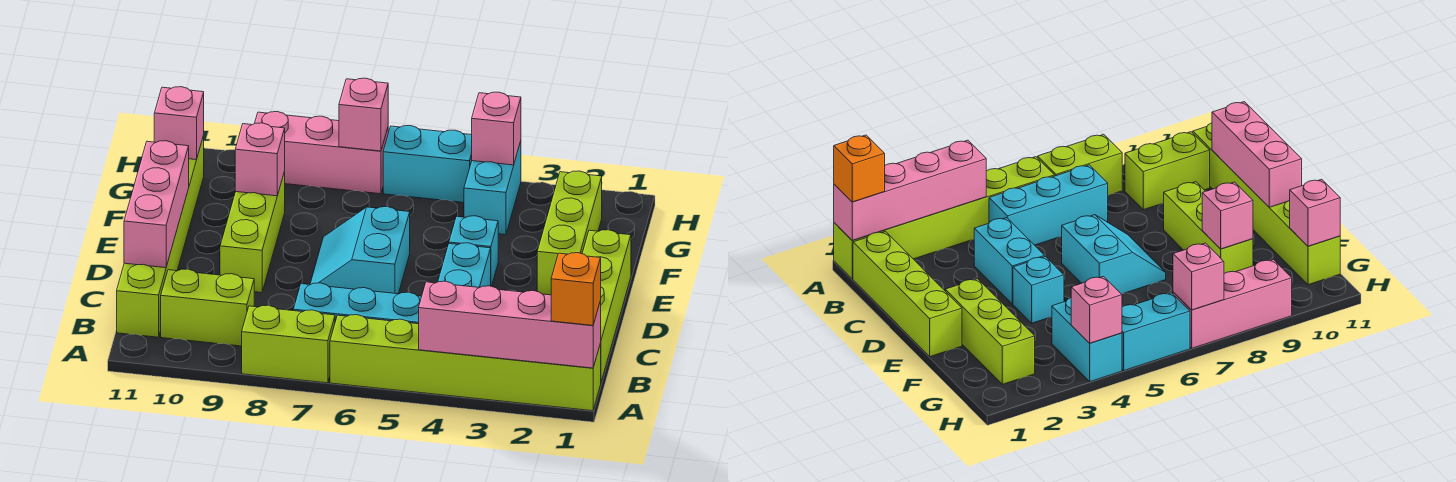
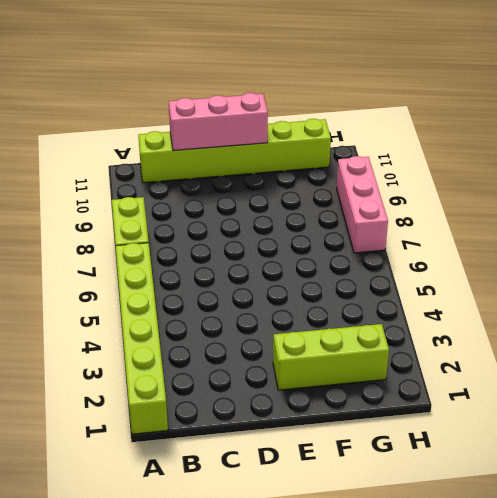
none -> lime brick B1:E1 level 1
none -> cyan brick B5:B7 level 1
none -> lime brick B9:B10 level 1

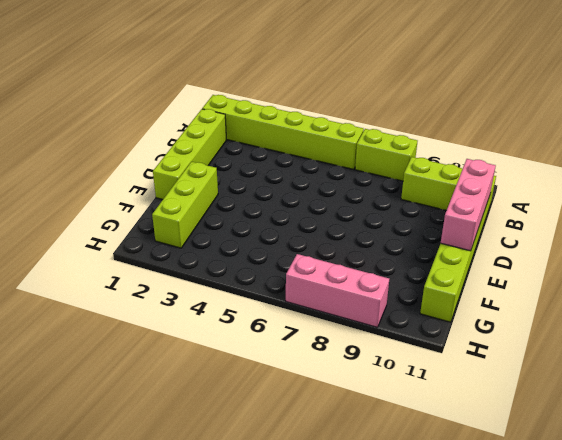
none -> cyan brick B5:B7 level 1
none -> cyan brick C4:D4 level 1
none -> cyan slope D6:E7 level 1 top 6

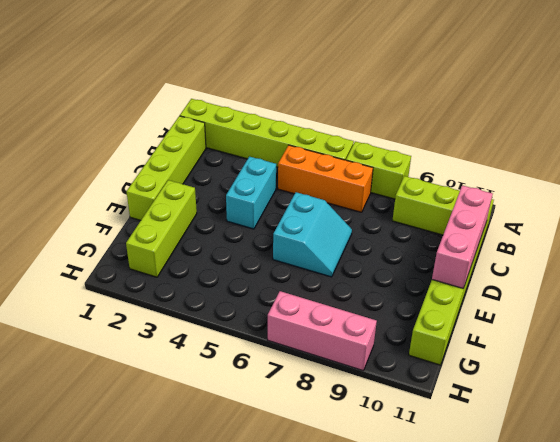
orange brick B5:B7 level 1 -> cyan brick B5:B7 level 1
none -> lime brick D9:F9 level 1
none -> cyan brick E4 level 1
none -> cyan brick G4:H4 level 1

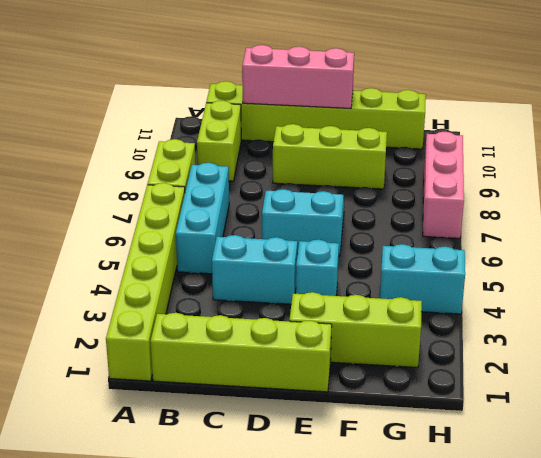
none -> cyan brick H5:H6 level 1
none -> pink brick A1:A4 level 2
none -> pink brick F9 level 2

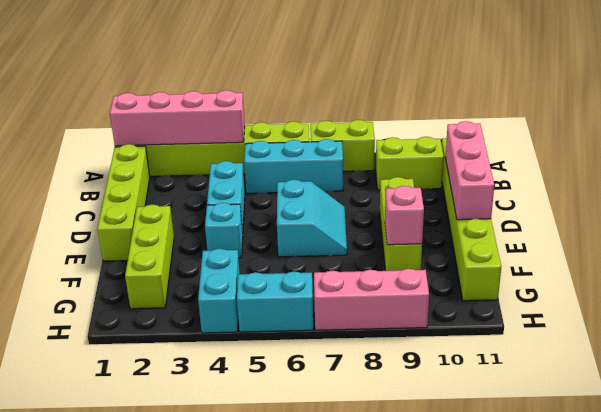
none -> pink brick G11 level 2
none -> pink brick H4 level 2
none -> pink brick H7 level 2

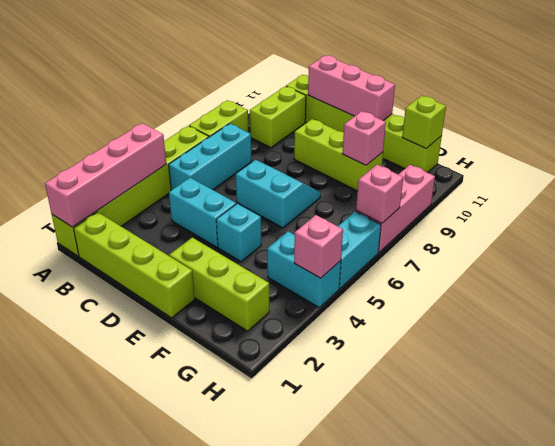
lime brick G11 level 2 -> pink brick G11 level 2
none -> orange brick A1 level 3

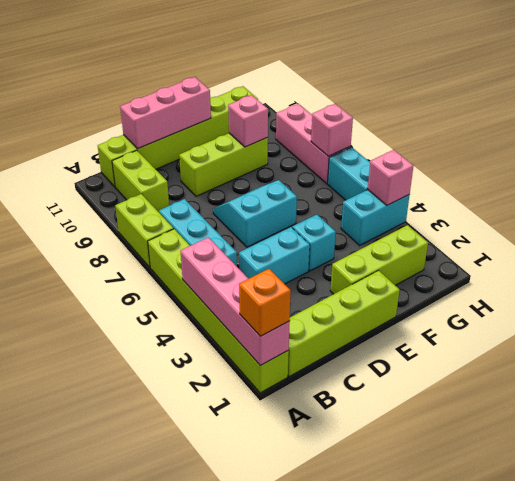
none -> pink brick G11 level 2

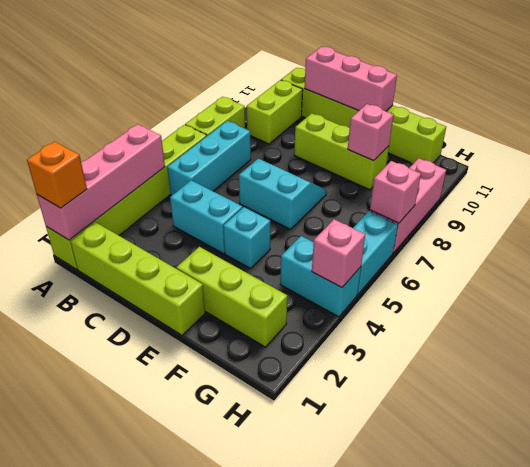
none -> pink brick G11 level 2

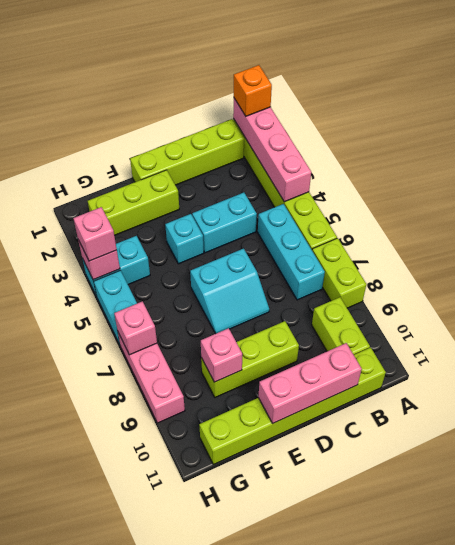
pink brick H4 level 3 -> pink brick G11 level 2

